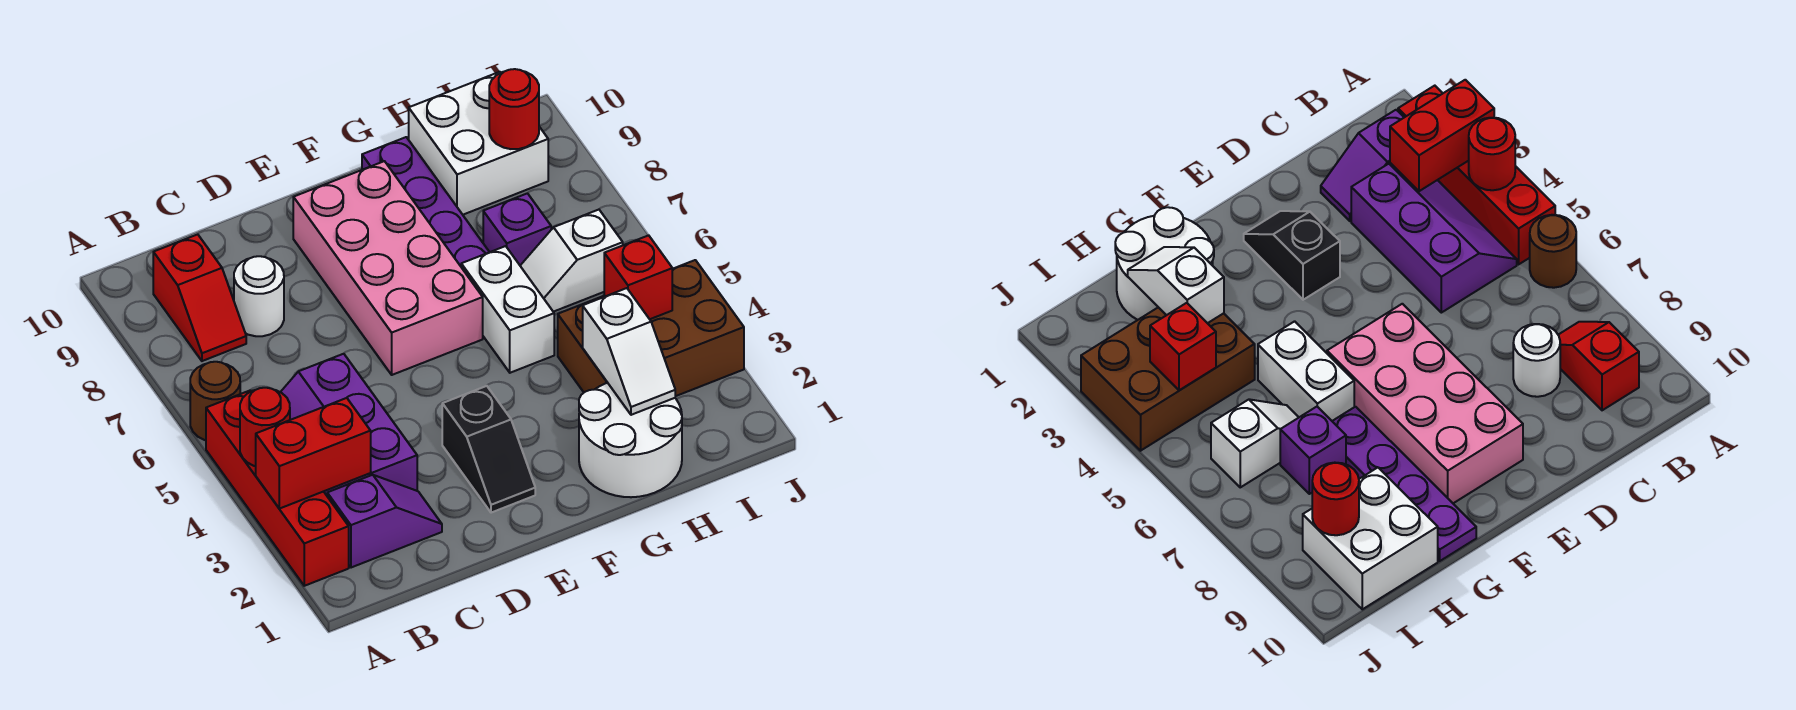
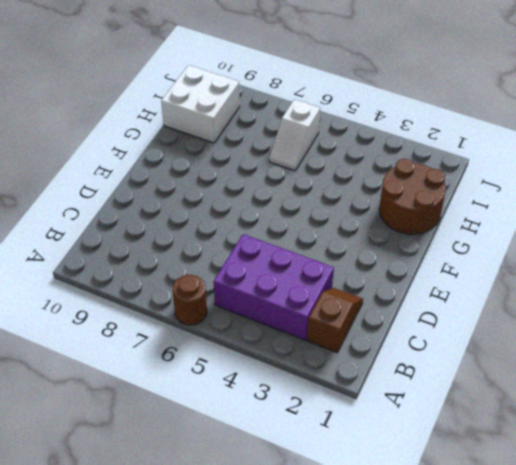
brown slope B2:C2 level 1 top B -> purple slope B2:C2 level 1 top B
purple brick B3:C5 level 1 -> purple slope B3:C5 level 1 top C
brown round brick G1:H2 level 1 -> white round brick G1:H2 level 1
none -> red brick A2:A5 level 1
none -> red slope B8:B9 level 1 top 9
none -> white round brick C8 level 1

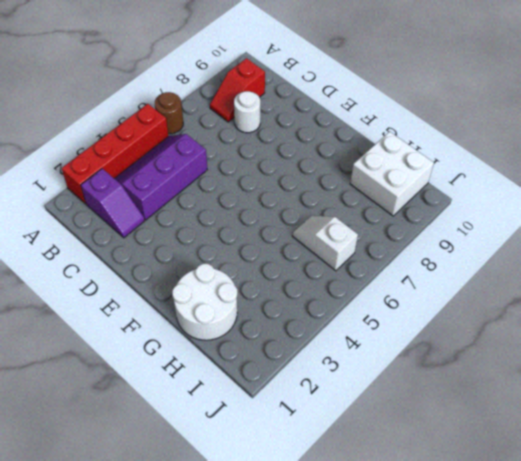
none -> black slope E2:E3 level 1 top 3
none -> pink brick E6:F9 level 1
none -> white brick G5:G6 level 1

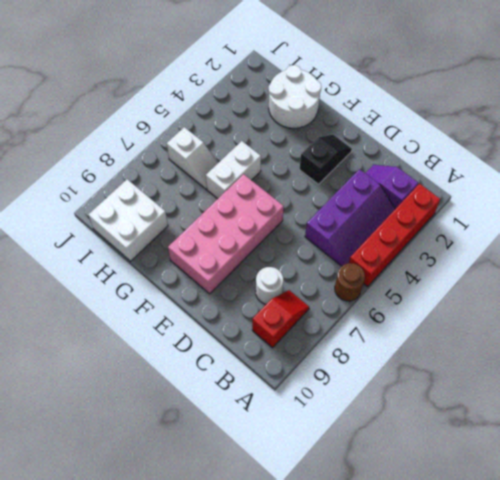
none -> purple plate G7:G10 level 1
none -> brown brick H3:J4 level 1
none -> purple brick H7 level 1

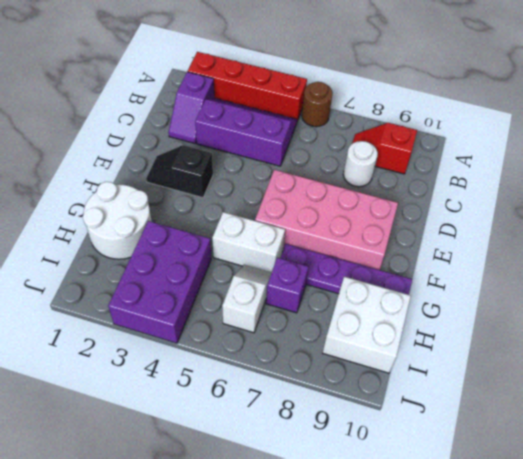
purple brick H3:J4 level 1 -> brown brick H3:J4 level 1
none -> red brick A3:B3 level 2
none -> red round brick A4 level 2
none -> white slope H2:H3 level 2 top 3

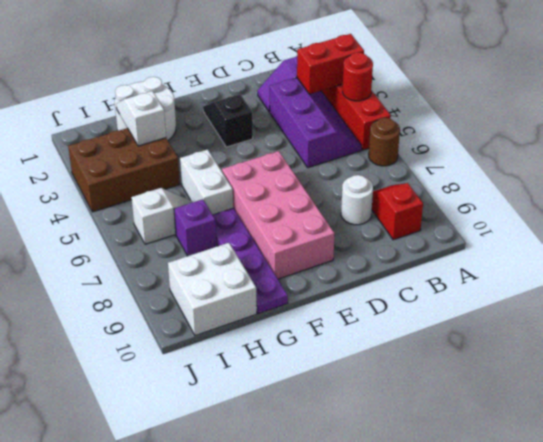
none -> red brick I4 level 2
none -> red round brick I9 level 2

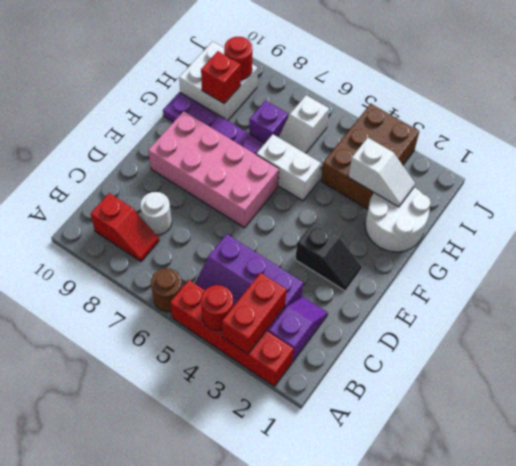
red brick H9 level 2 -> red brick I4 level 2

